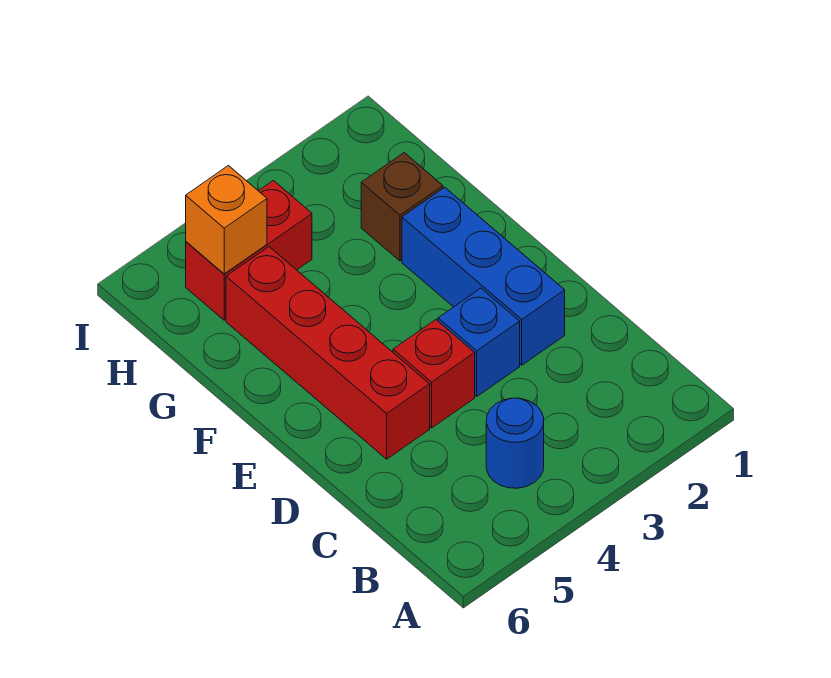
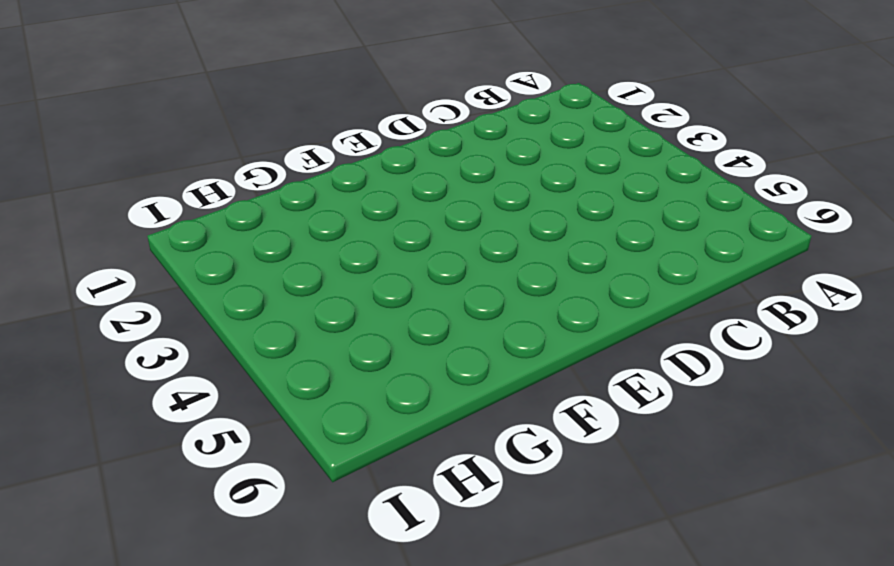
none -> blue round brick B4 level 1
none -> blue brick D2:F2 level 1

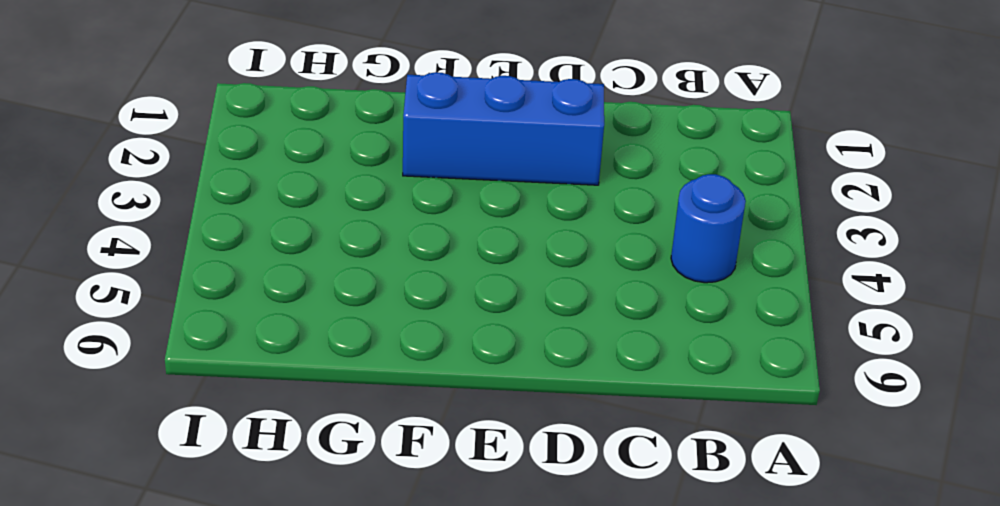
none -> blue brick D3 level 1
none -> red brick D4 level 1

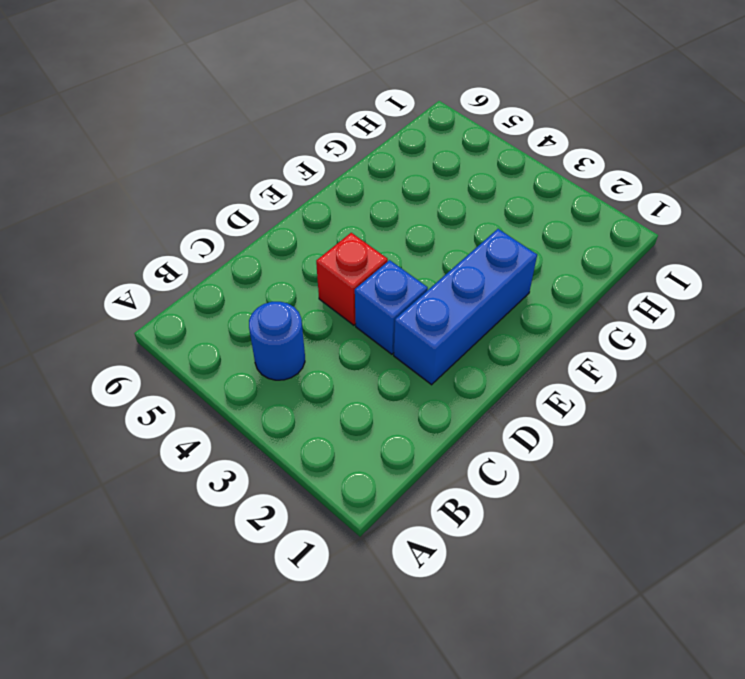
none -> red brick D5:G5 level 1
none -> brown brick G2 level 1

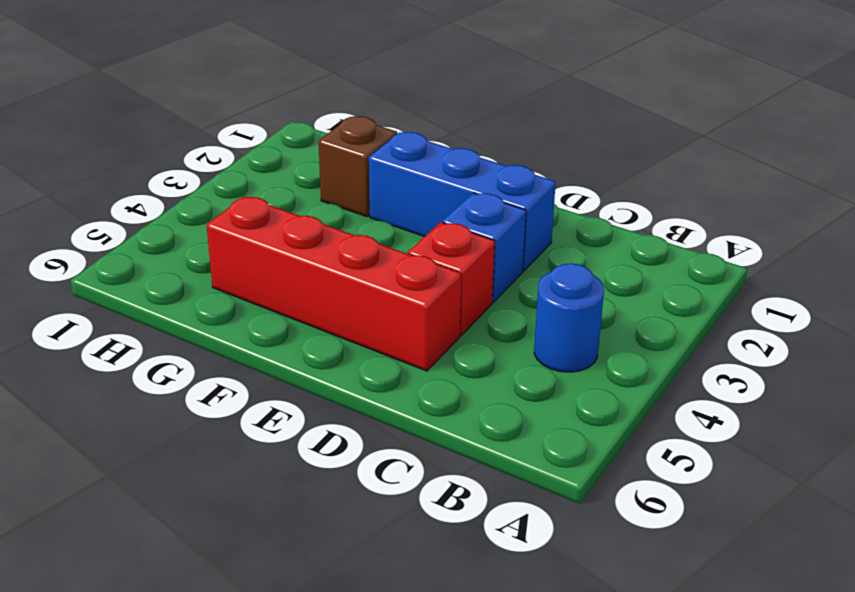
none -> red brick H4:H5 level 1
none -> orange brick H5 level 2

